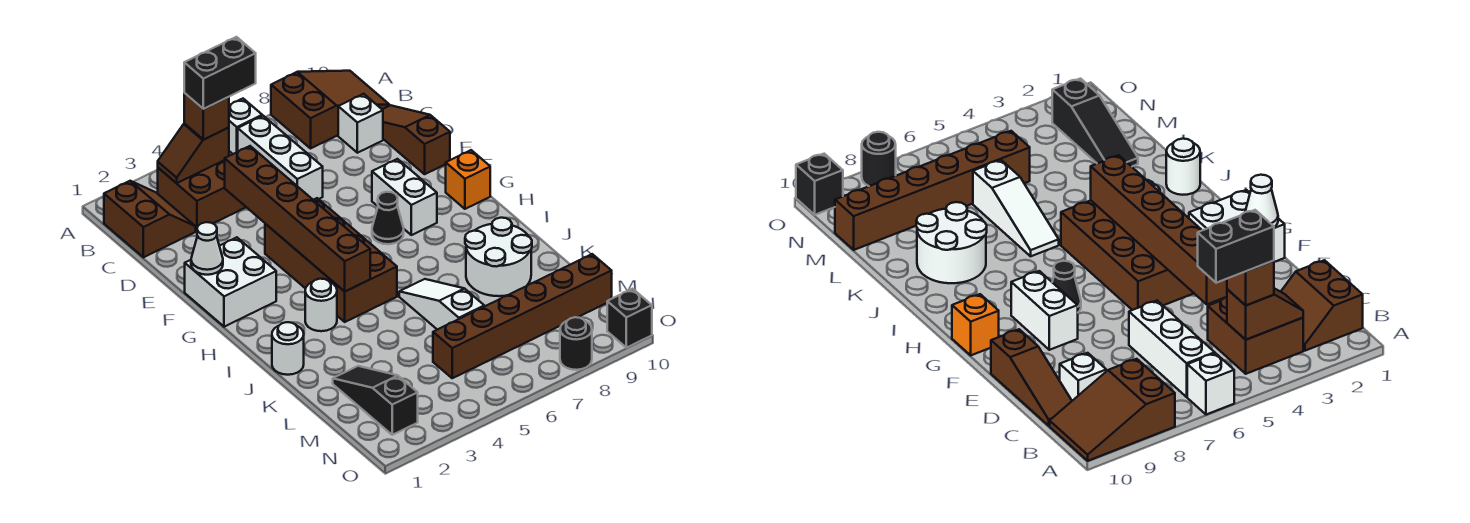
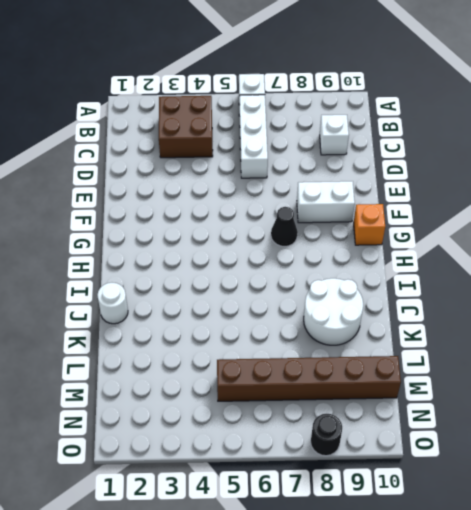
white brick F8:F9 level 1 -> white brick F8:G8 level 1
none -> brown slope A8:B10 level 1 top 8
none -> brown slope B1:C2 level 1 top 1
none -> brown slope C10:E10 level 1 top E

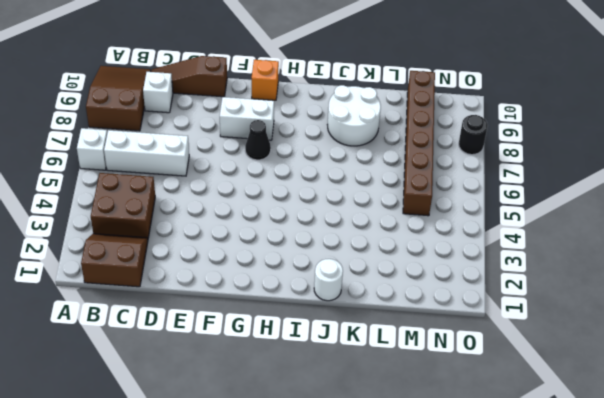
none -> white brick F1:G2 level 1
none -> brown brick F4:I5 level 1
none -> white round brick I3 level 1

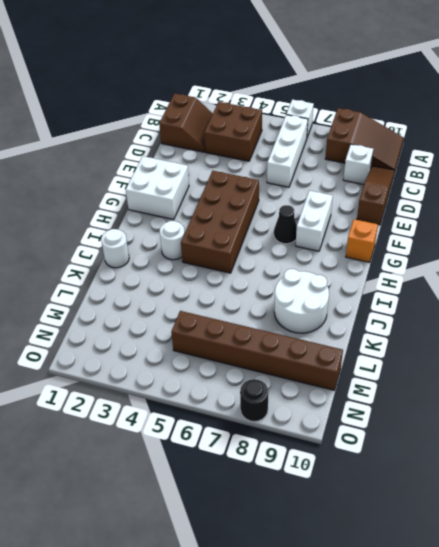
none -> white slope J6:L6 level 1 top L
none -> black slope L2:N2 level 1 top N
none -> black brick O10 level 1

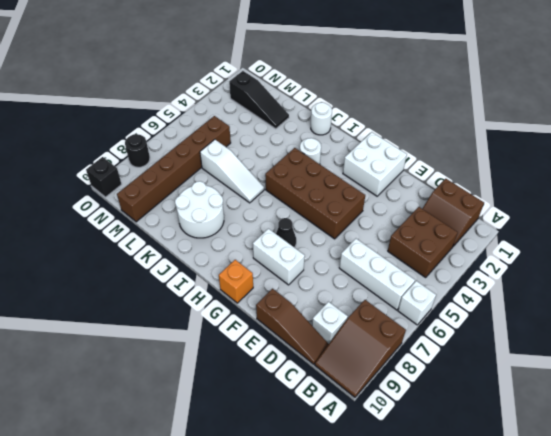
none -> brown slope B3:B4 level 2 top 4
none -> brown brick D4:I4 level 2
none -> white cone F1 level 2

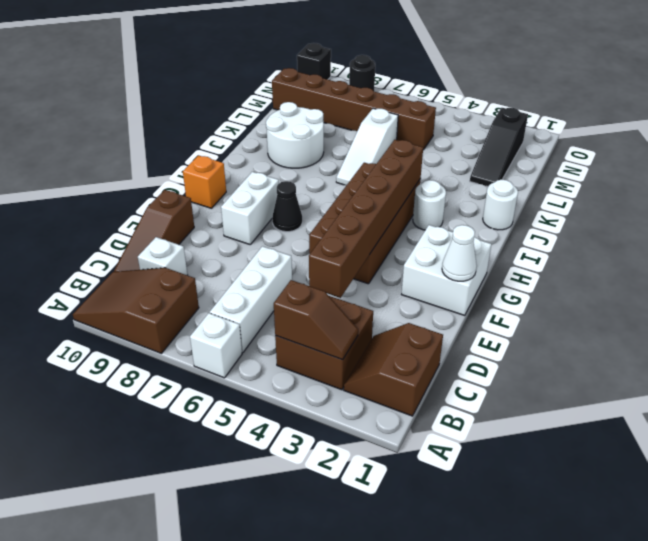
none -> brown brick B4 level 3
none -> black brick B4:B5 level 4

